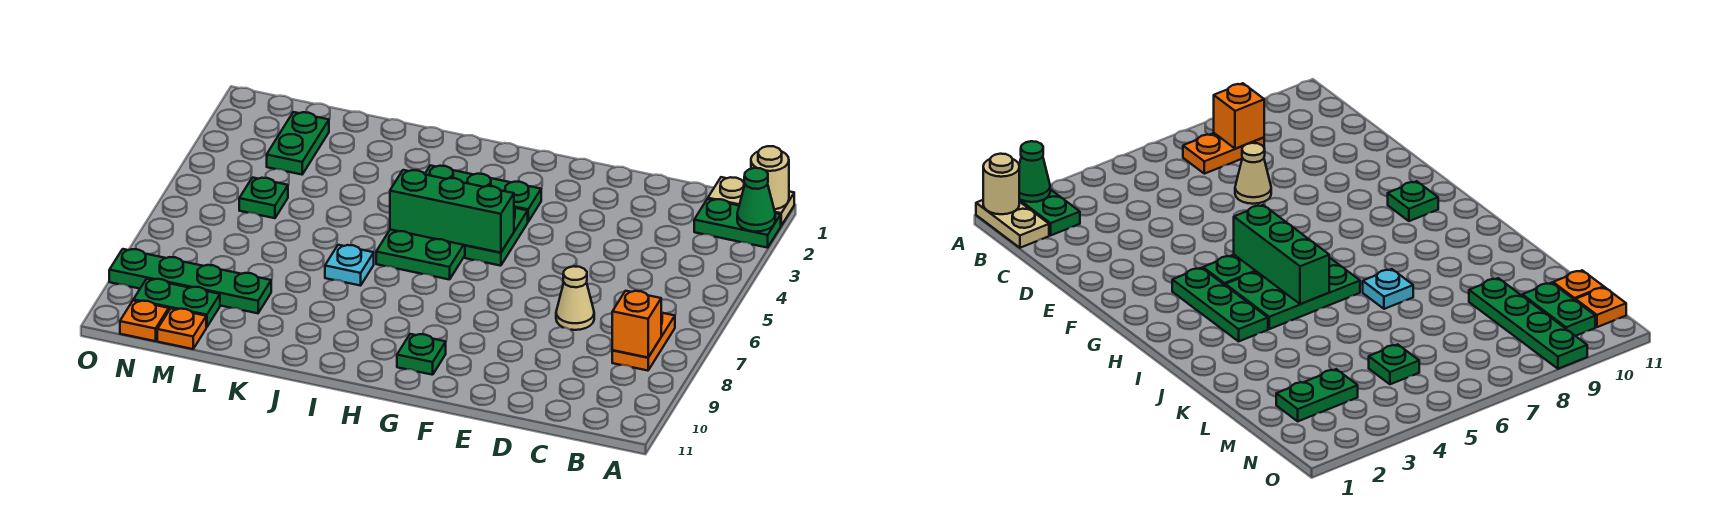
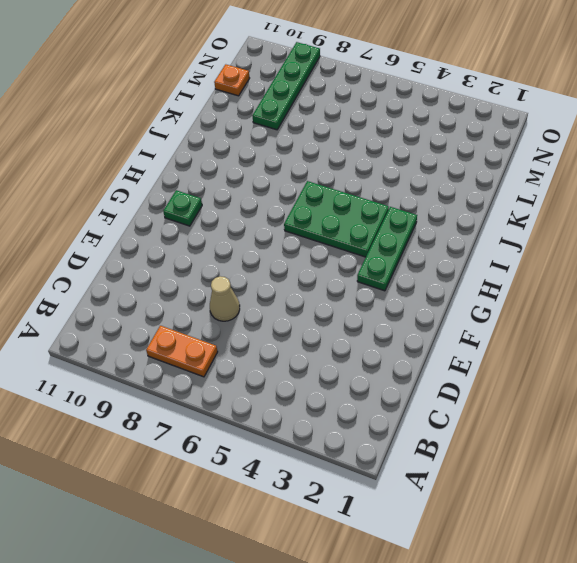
none -> tan plate A1:B1 level 1
none -> green plate A2:B2 level 1
none -> green plate G4:G5 level 1

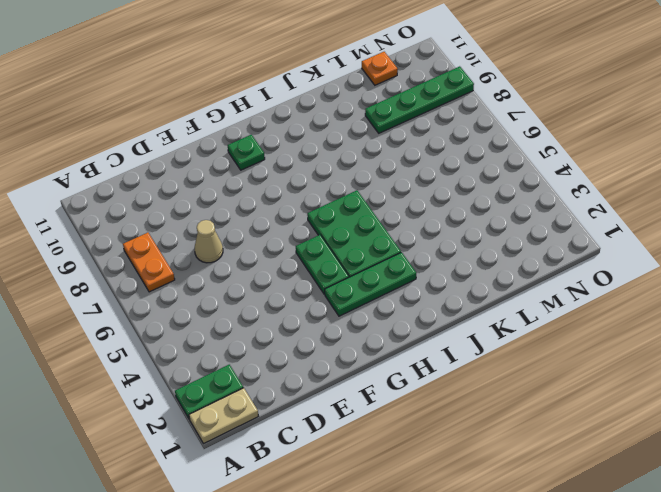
none -> cyan plate J7 level 1
none -> green plate M2:M3 level 1
none -> green plate M5 level 1

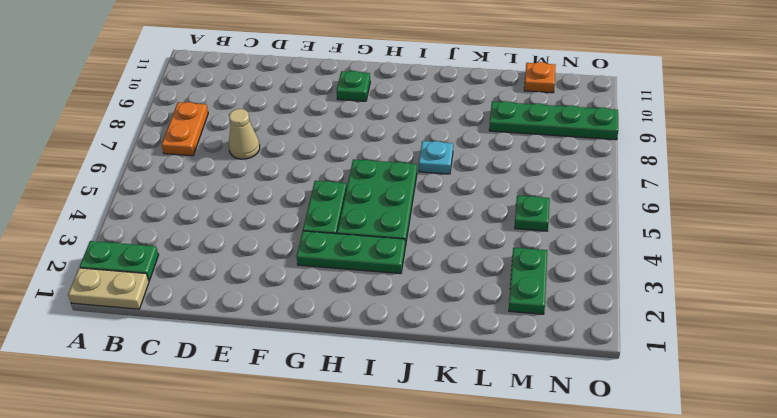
none -> green plate M10:N10 level 1
none -> orange plate N11 level 1
none -> tan round brick A1 level 2

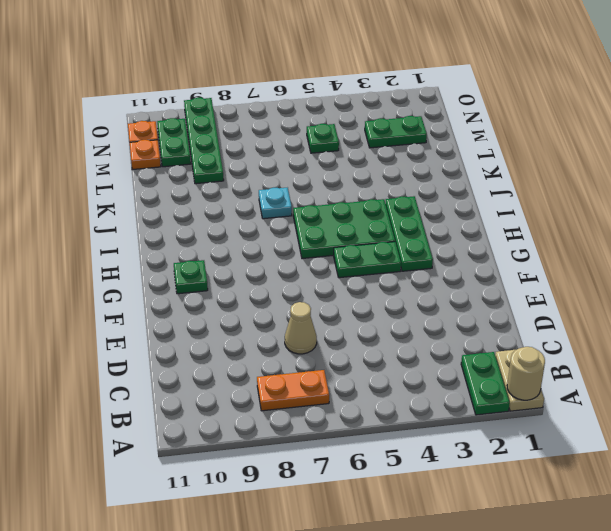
none -> green cone A2 level 2
none -> orange brick B8 level 2
none -> green brick G5:I5 level 2

